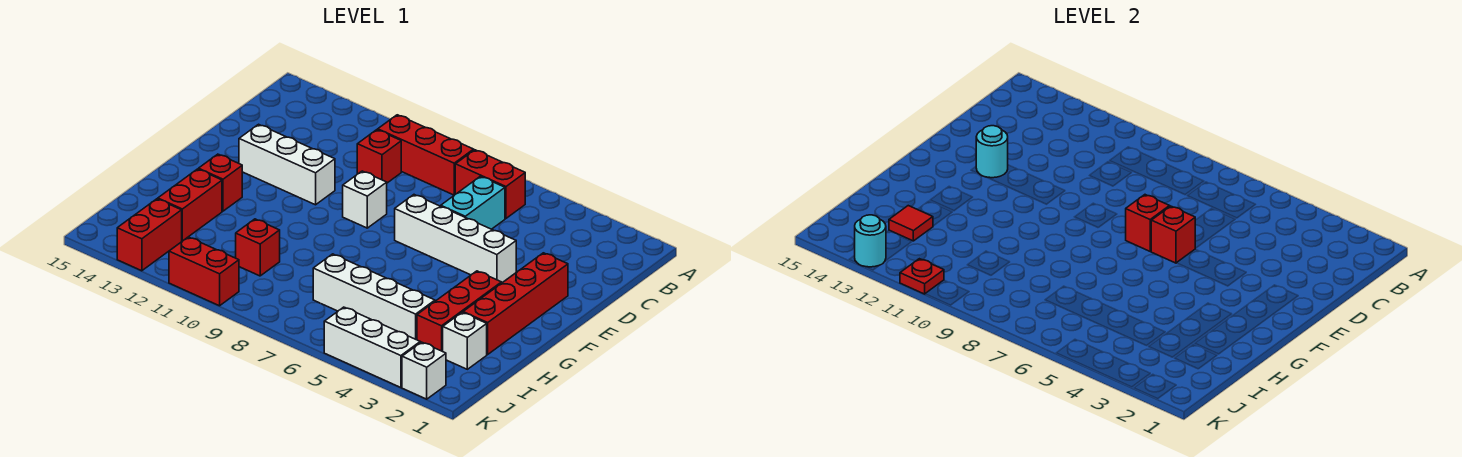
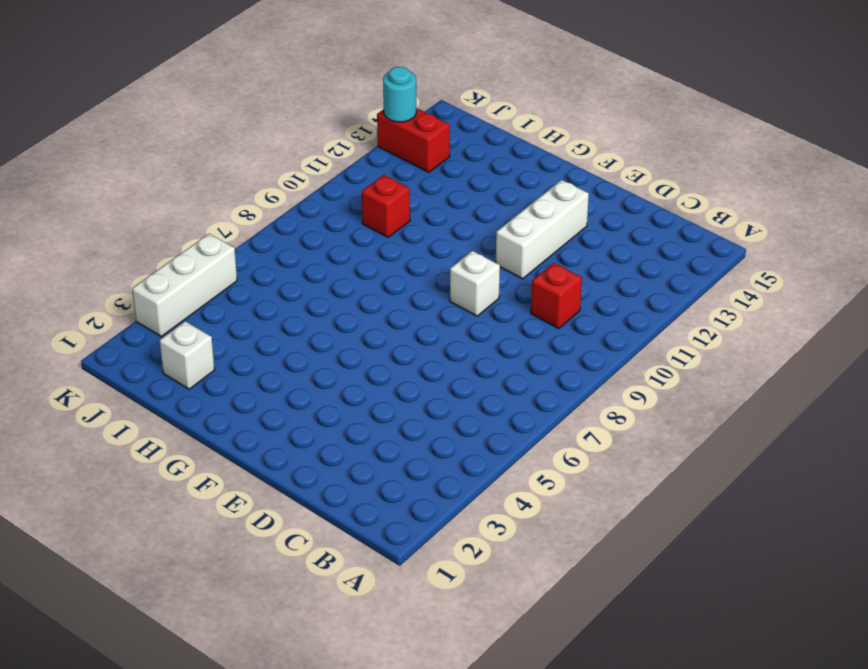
none -> red brick B6:B7 level 1
none -> red brick B8:B10 level 1
none -> cyan brick C6:D6 level 1

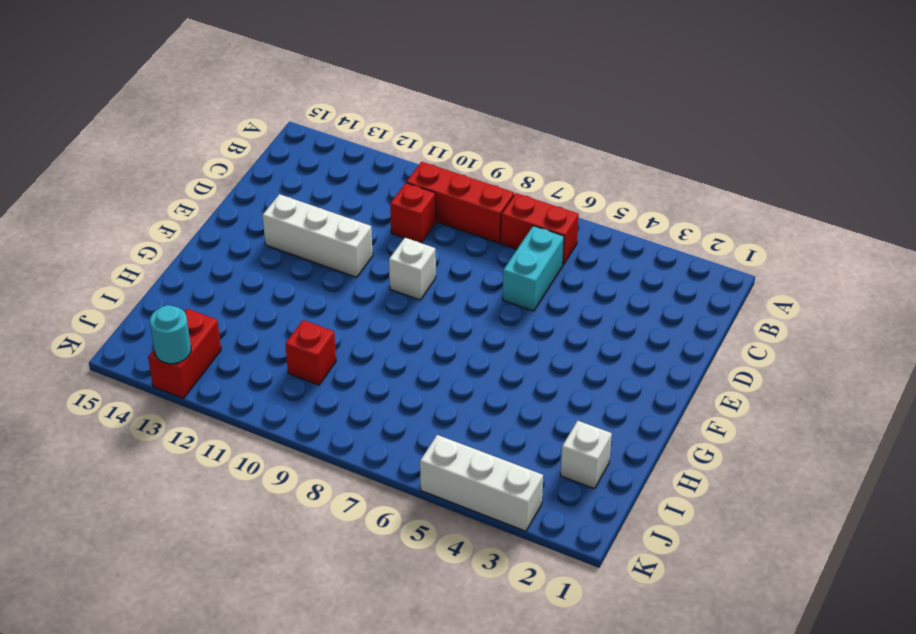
none -> red brick E2:H2 level 1
none -> white brick E4:E7 level 1
none -> red brick G3:I3 level 1

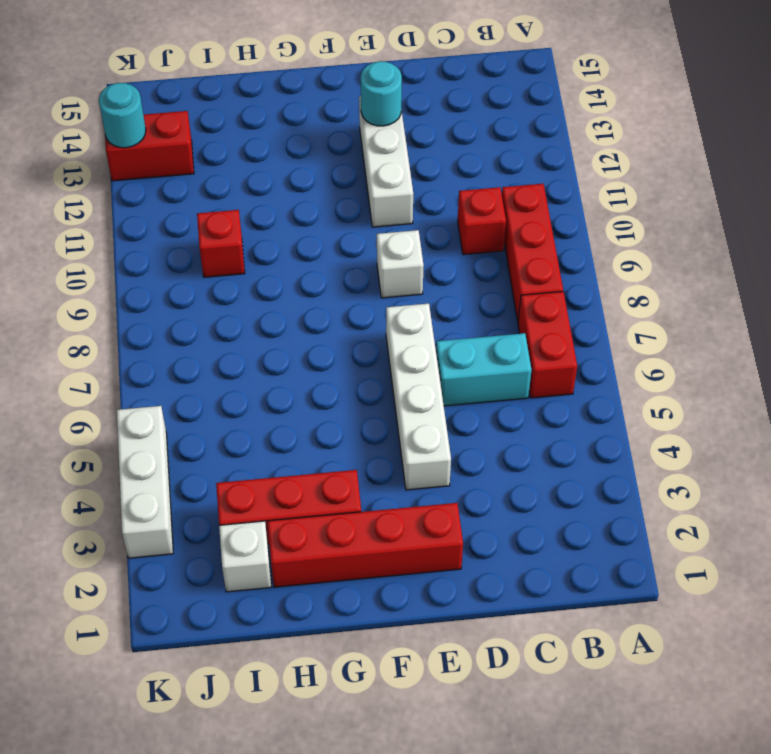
none -> red brick G13 level 1
none -> red brick H13:I13 level 1
none -> white brick I4:I7 level 1

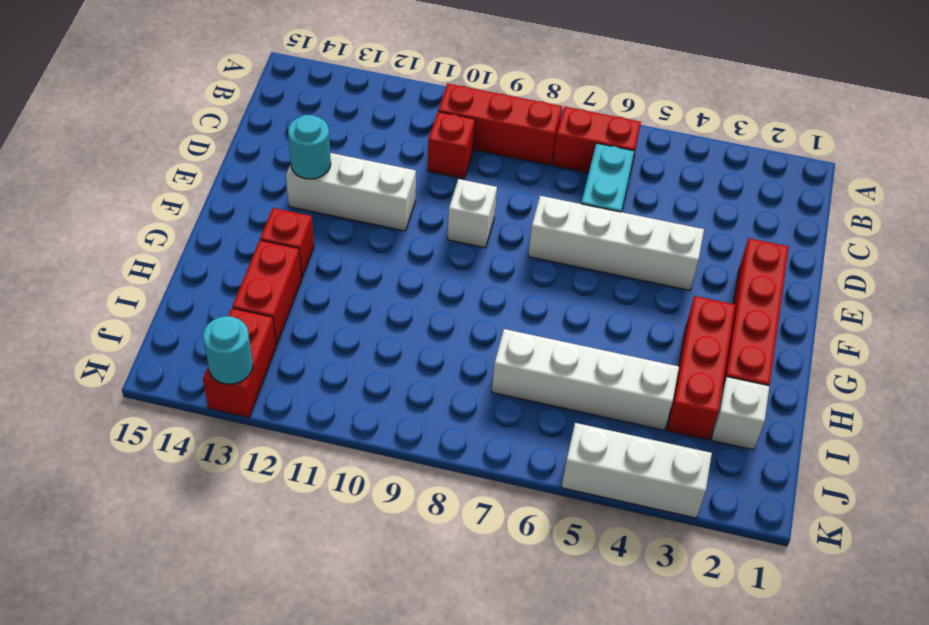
none -> red brick I10 level 1
none -> white brick K2 level 1
none -> red brick K10:K11 level 1

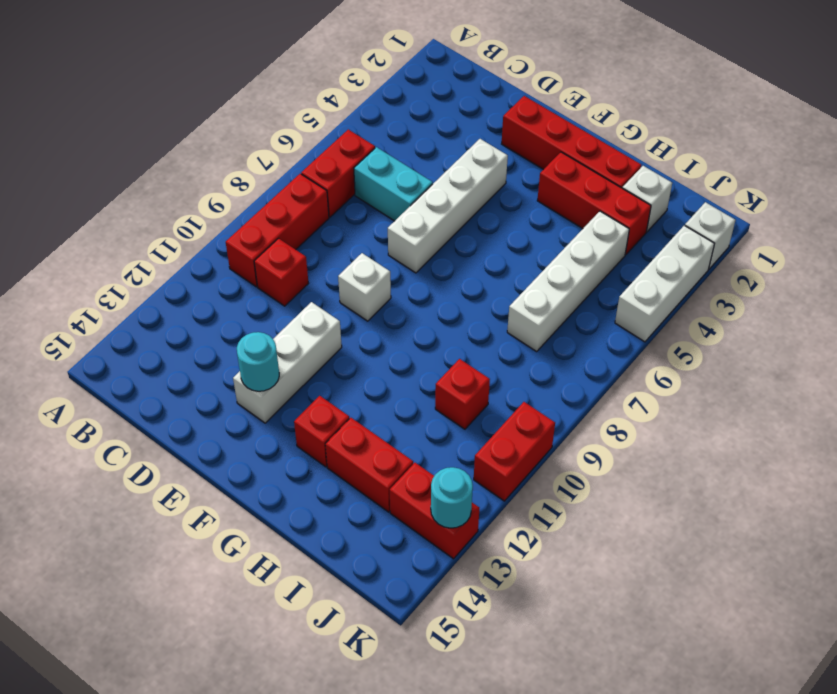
none -> red brick E6 level 2
none -> red brick E7 level 2
none -> red tile I13 level 2

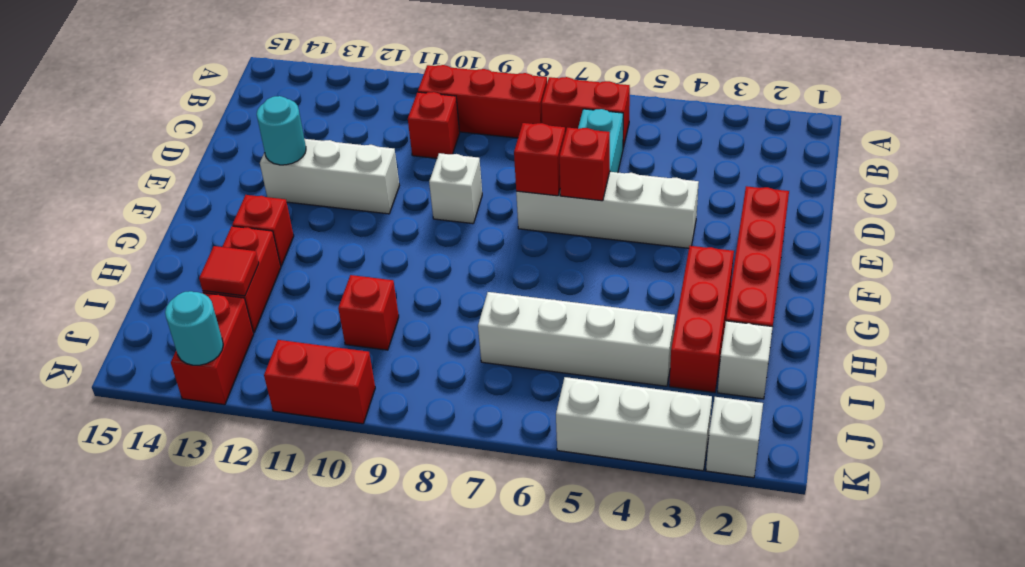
none -> red plate K11 level 2

